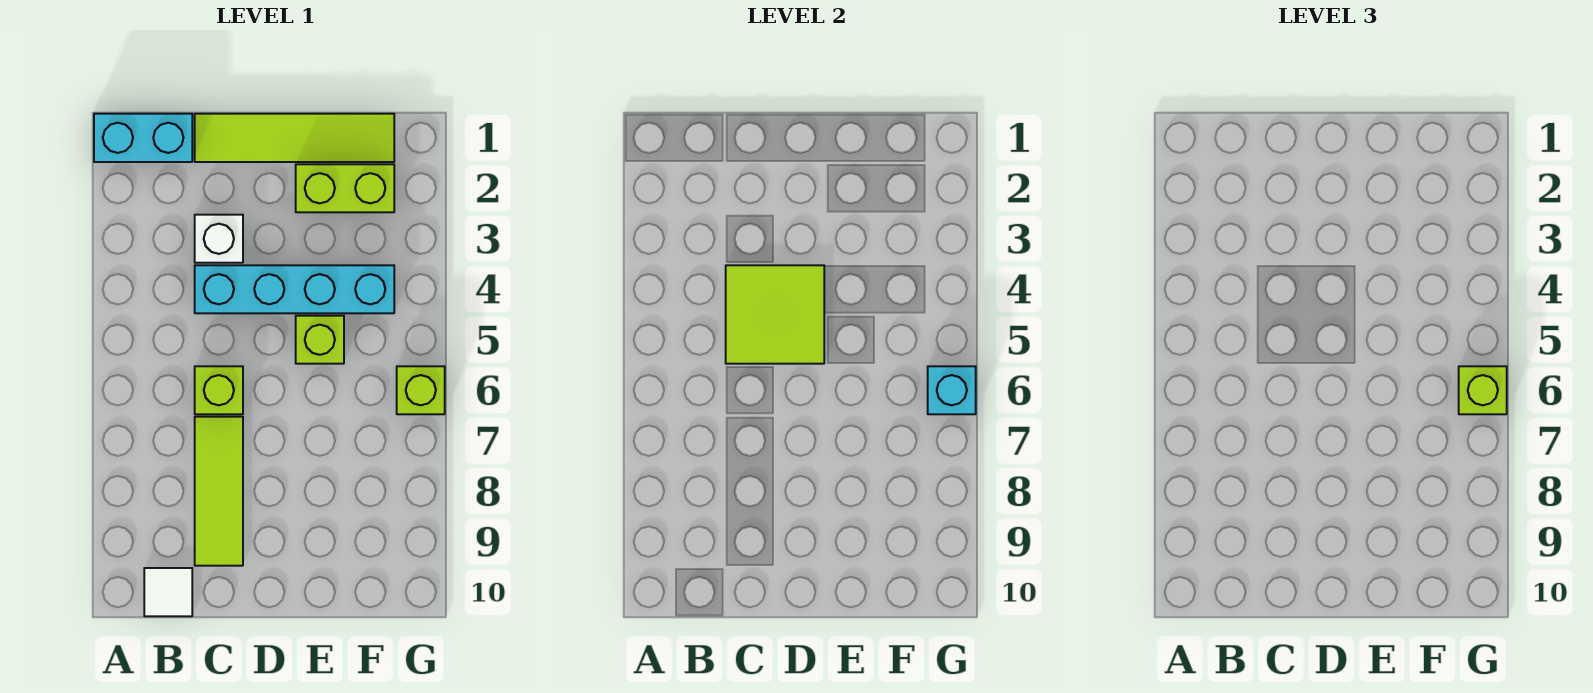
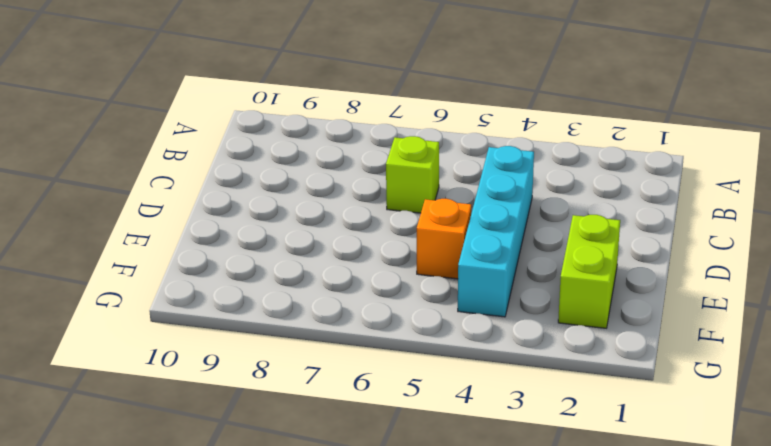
orange brick E5 level 1 -> lime brick E5 level 1
none -> cyan brick A1:B1 level 1
none -> white tile B10 level 1
none -> lime tile C1:F1 level 1

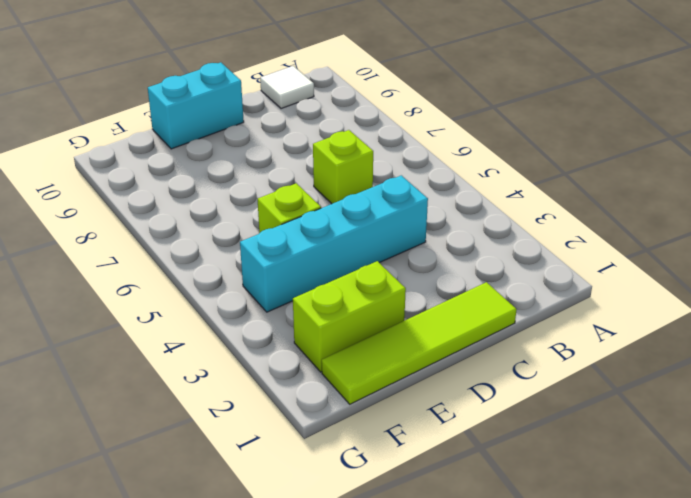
cyan brick D10:E10 level 1 -> cyan brick A1:B1 level 1
none -> white brick C3 level 1
none -> lime tile C7:C9 level 1
none -> lime brick G6 level 1

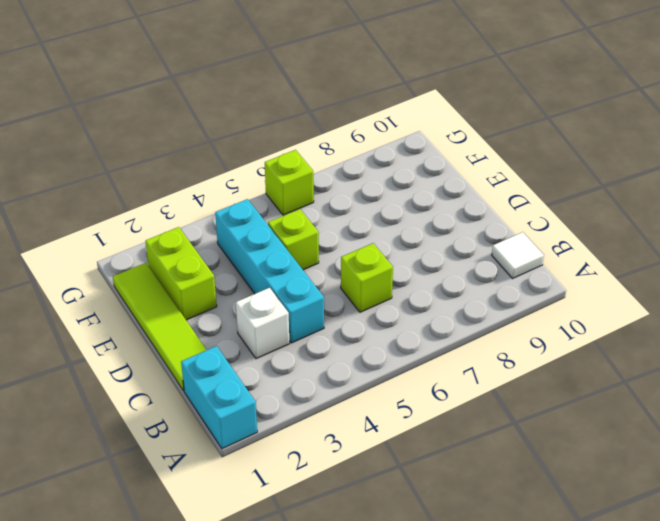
none -> lime tile C7:C9 level 1
none -> lime tile C4:D5 level 2
none -> cyan brick G6 level 2

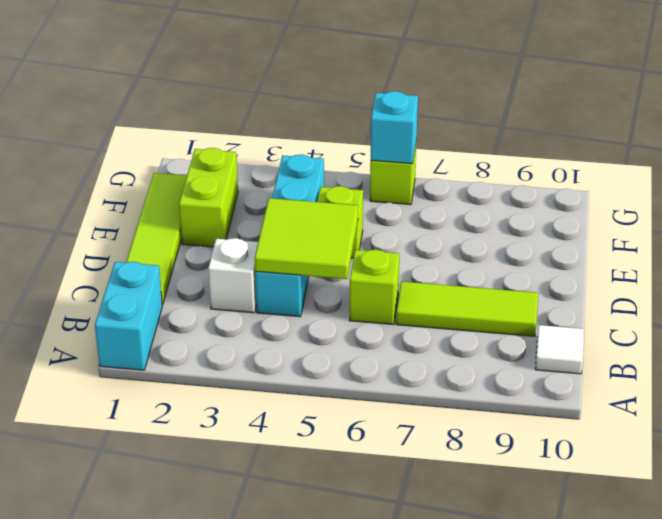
none -> lime brick G6 level 3

